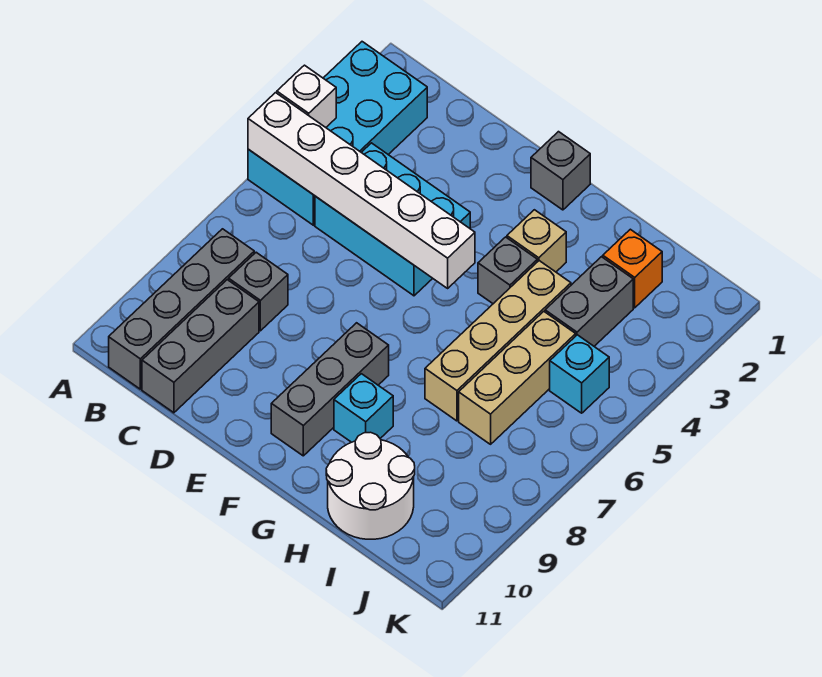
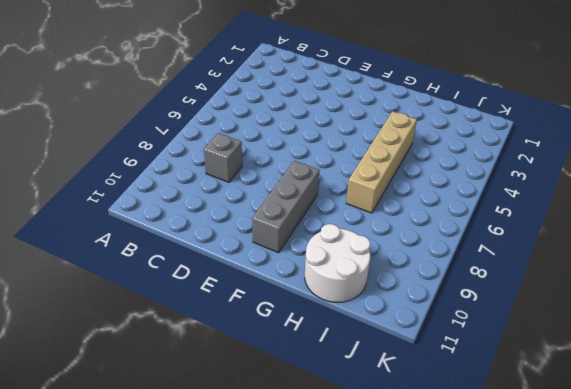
none -> cyan brick A2:B5 level 1
none -> grey brick B8:B11 level 1
none -> cyan brick C4:E5 level 1

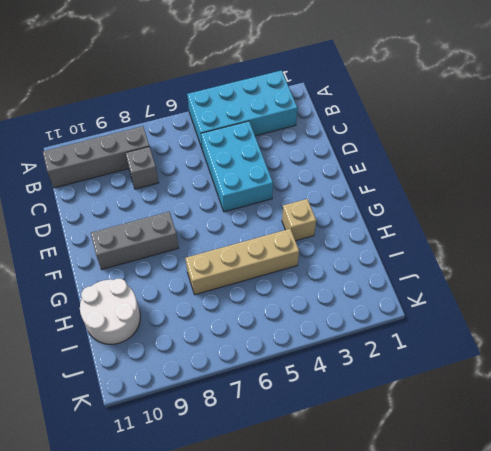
none -> grey brick C9:C11 level 1
none -> grey brick F1 level 1
none -> grey brick G4 level 1

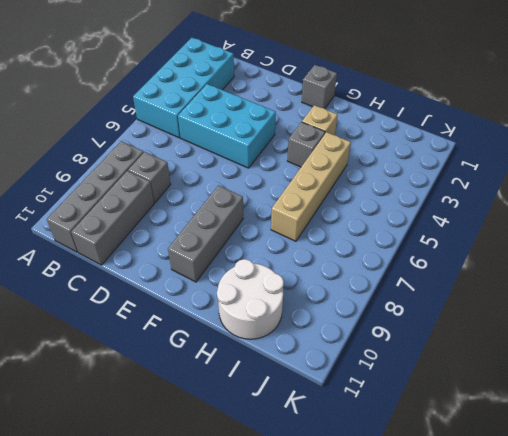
none -> cyan brick G9 level 1
none -> orange brick I2 level 1
none -> grey brick I3:I4 level 1

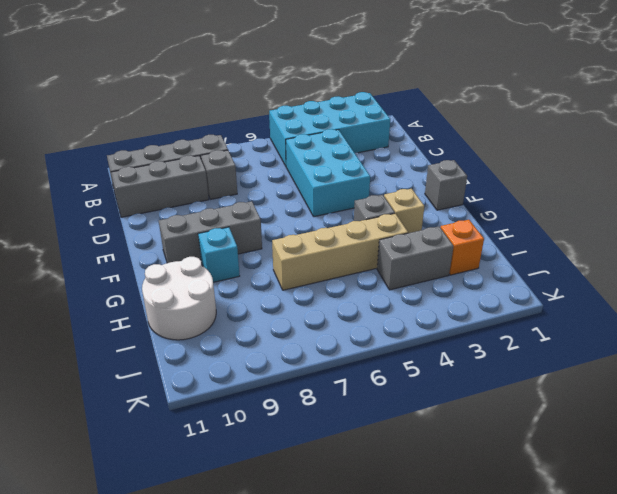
none -> tan brick I5:I7 level 1
none -> cyan brick J5 level 1
none -> white brick A4 level 2

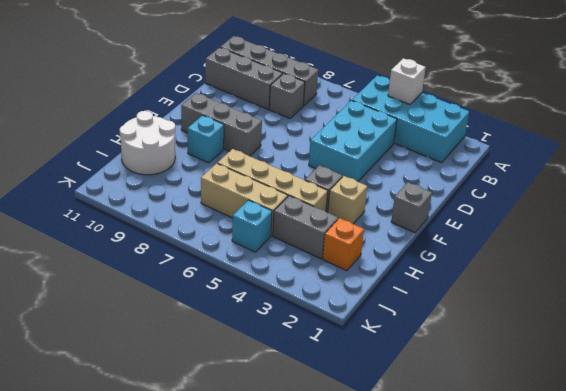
none -> white brick A5:F5 level 2

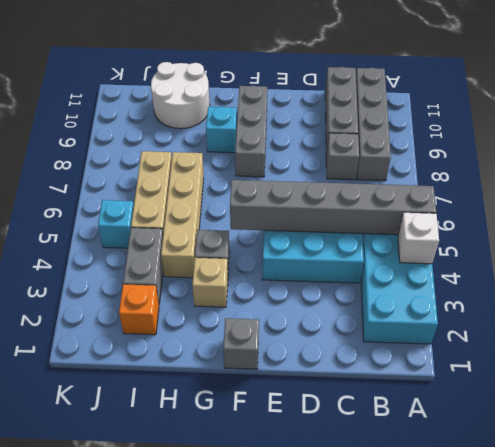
grey brick A5:F5 level 2 -> white brick A5:F5 level 2

